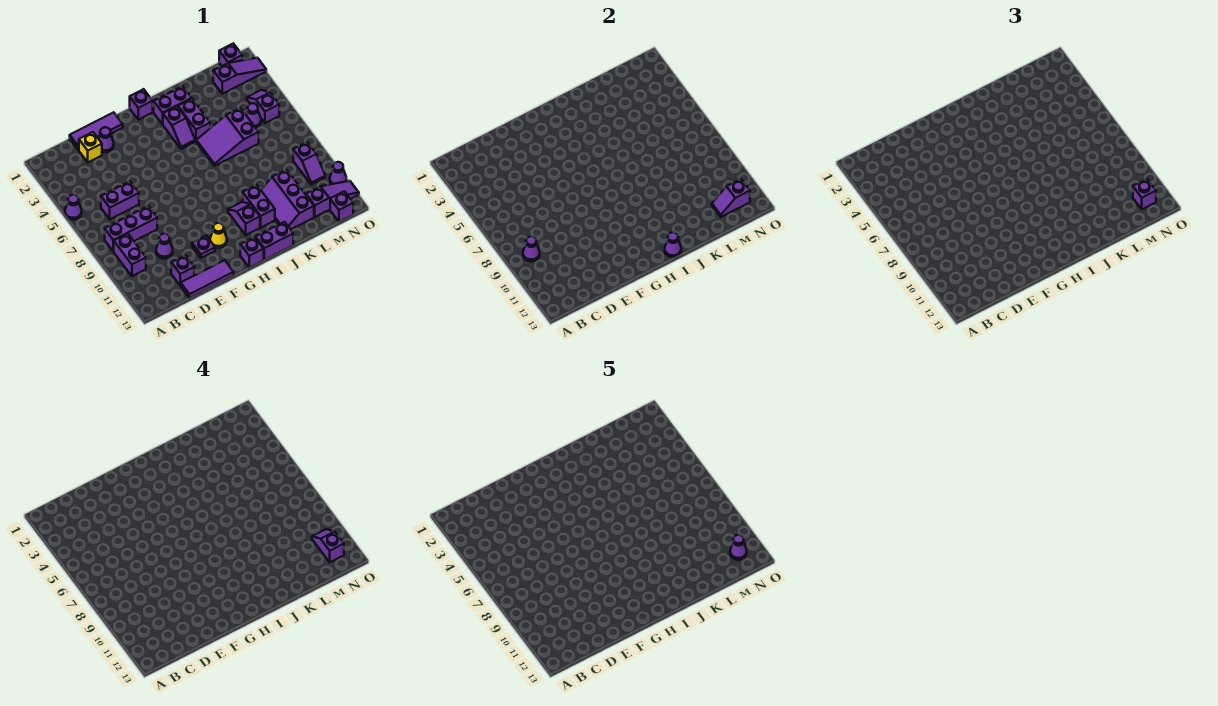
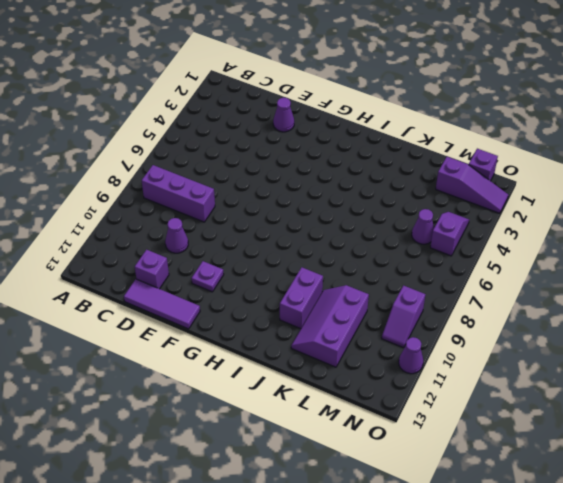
none -> purple cone A5 level 1
none -> purple brick B9:B10 level 1
none -> purple brick C6:D6 level 1
none -> purple tile D1:F1 level 1

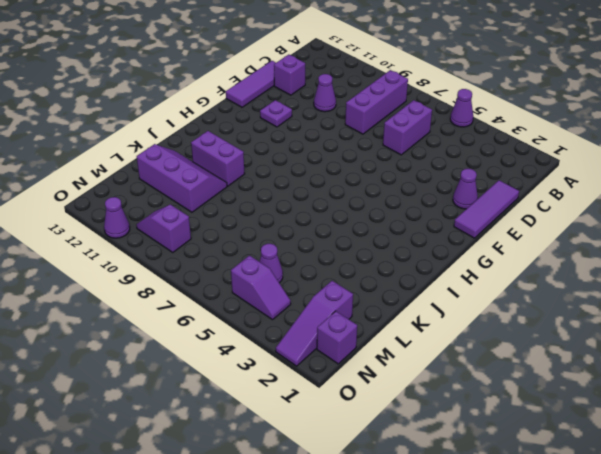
none -> purple brick B9:B10 level 1
none -> yellow brick D2 level 1
none -> yellow cone G11 level 1
none -> purple brick H1 level 1

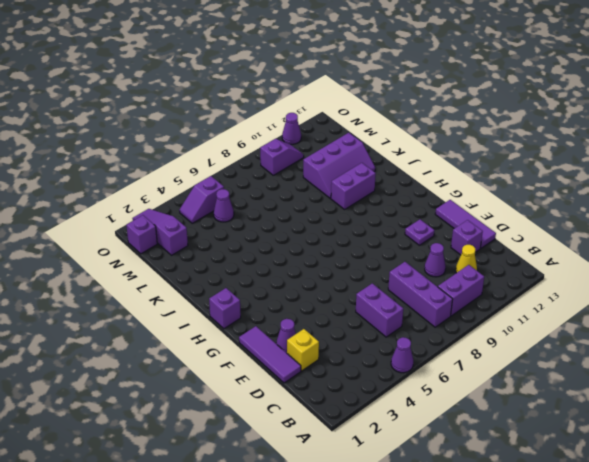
yellow cone C11 level 1 -> yellow cone G11 level 1
none -> purple brick H13 level 1
none -> purple brick I2:J2 level 1
none -> purple slope I3:I4 level 1 top 3
none -> purple slope I10:I11 level 1 top 11

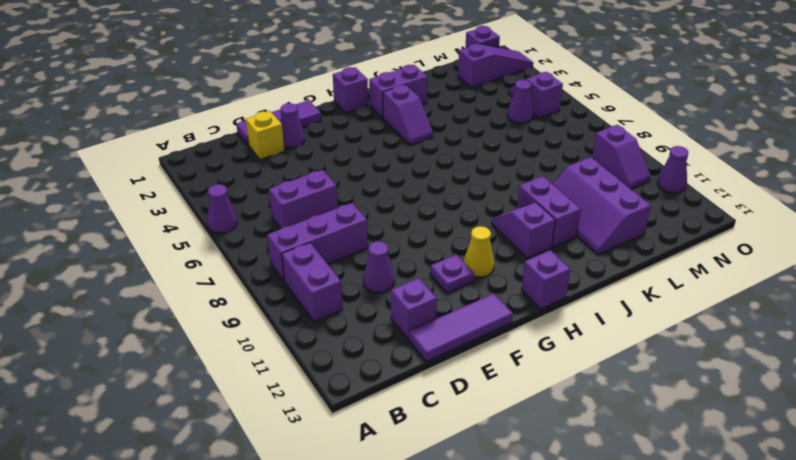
none -> purple brick I13:J13 level 1
none -> purple brick J3:J4 level 1
none -> purple slope J5:L6 level 1 top L
none -> purple slope M12:O12 level 1 top M

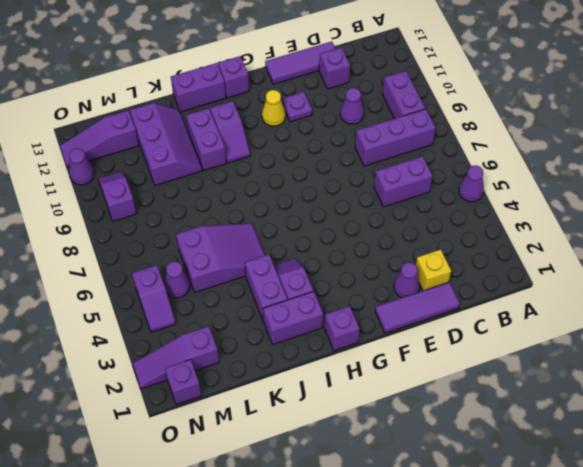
none -> purple brick N13 level 1
none -> purple cone B9 level 2
none -> purple cone I13 level 2
none -> purple slope M12:N12 level 2 top N

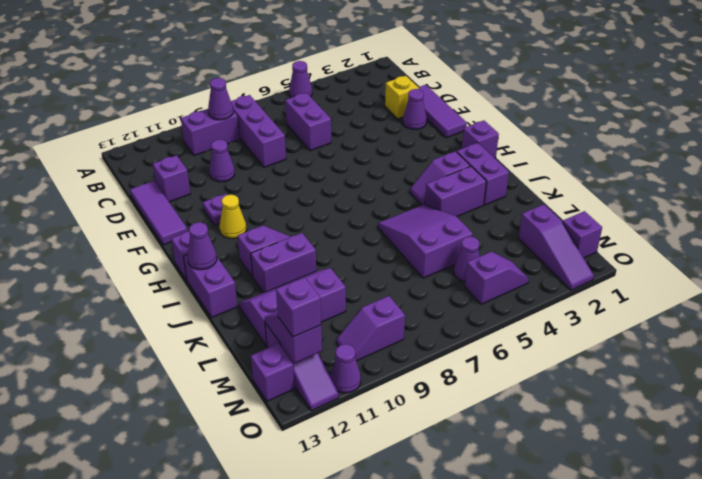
none -> purple slope N11:N12 level 4 top 12
none -> purple cone N12 level 5

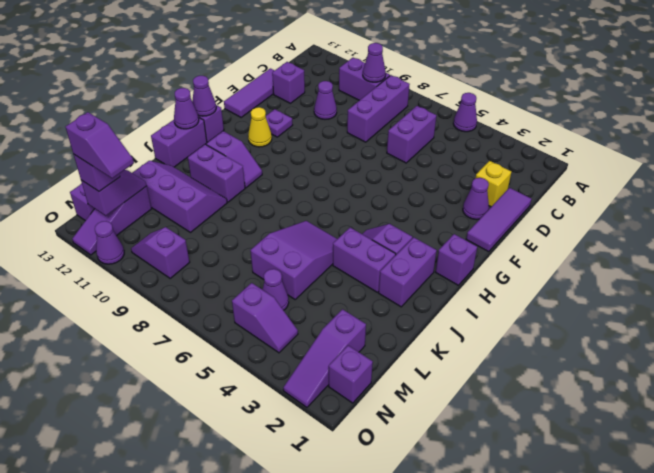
purple cone H13 level 2 -> purple cone N12 level 5

